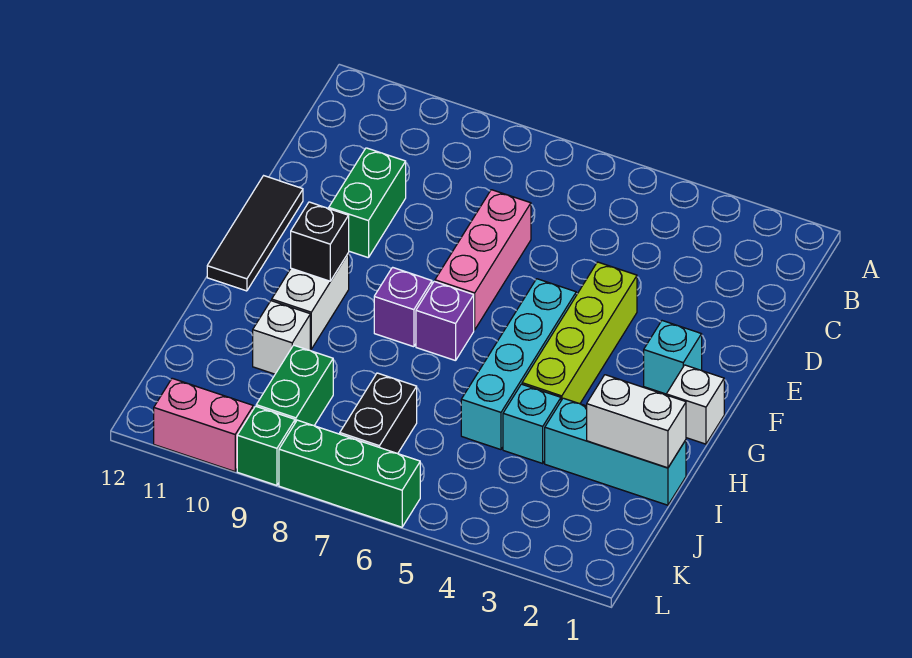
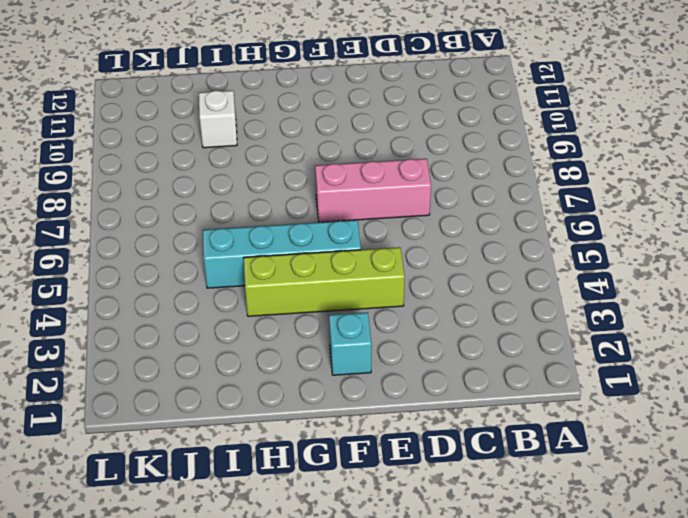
none -> green brick D10:E10 level 1
none -> black tile E12:G12 level 1
none -> white brick G1 level 1

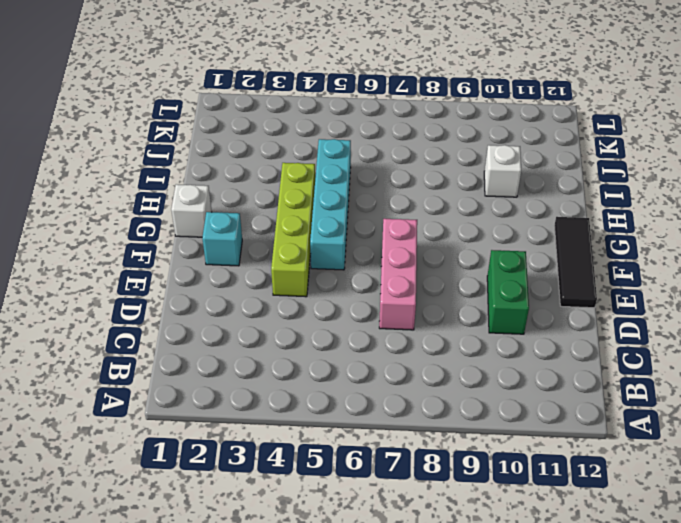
none -> purple brick G7 level 1
none -> purple brick G8 level 1
none -> white brick G10:H10 level 1

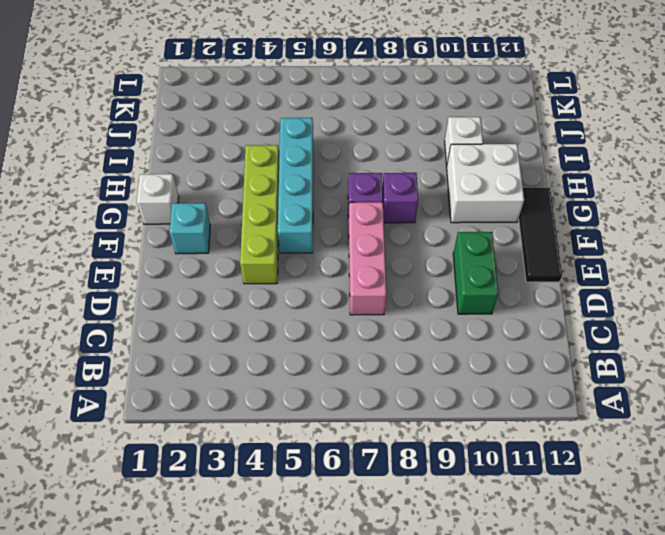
white brick G10:H11 level 1 -> white brick G10:H10 level 1
none -> cyan brick I1:I3 level 1
none -> cyan brick I4 level 1
none -> black brick J7:K7 level 1

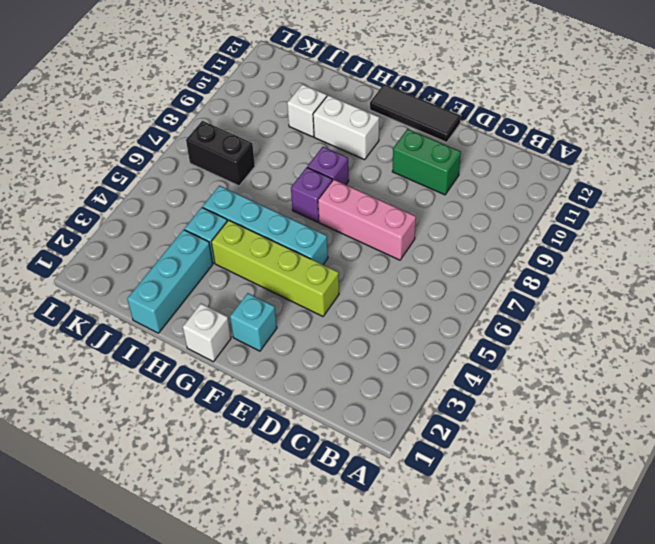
none -> green brick J9:K9 level 1
none -> green brick L6:L8 level 1
none -> green brick L9 level 1

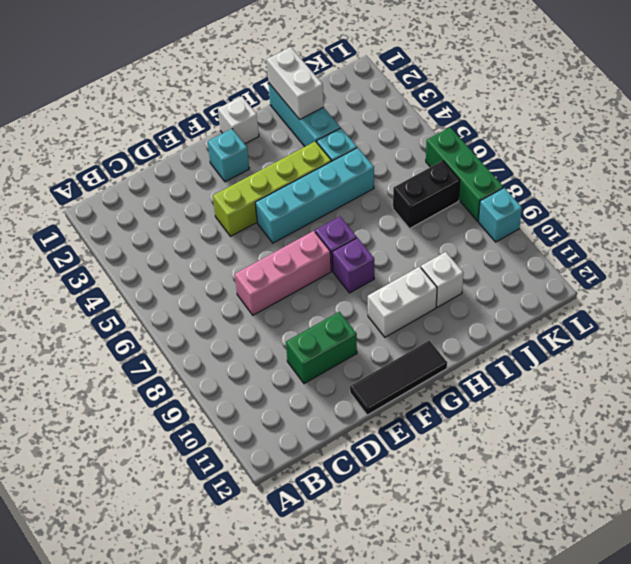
cyan brick L9 level 1 -> green brick L9 level 1
none -> green brick J9:K9 level 1
none -> pink brick L10:L11 level 1
none -> black brick G10 level 2

